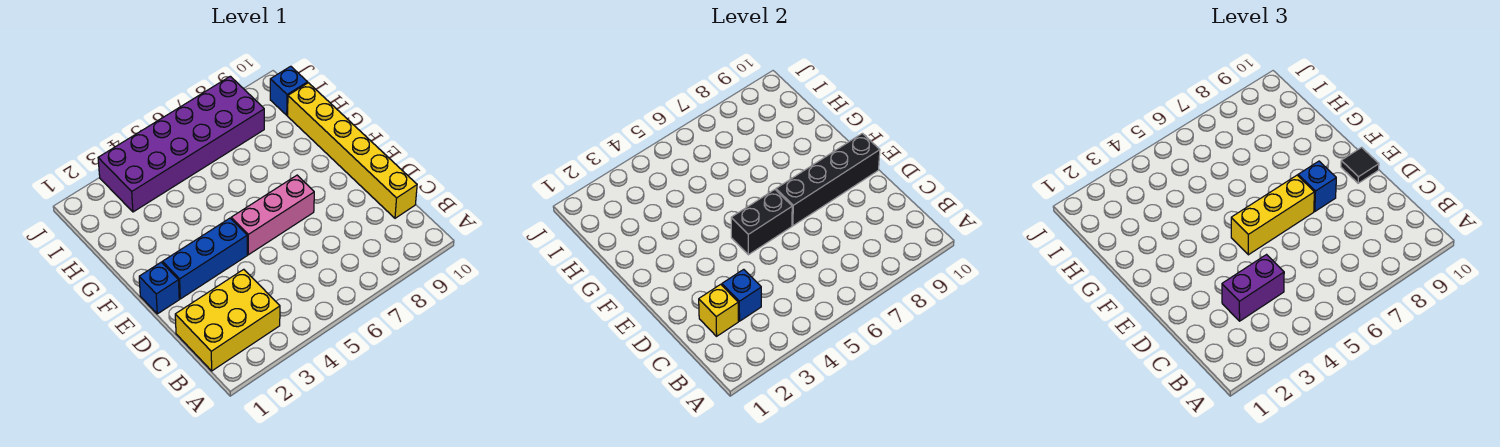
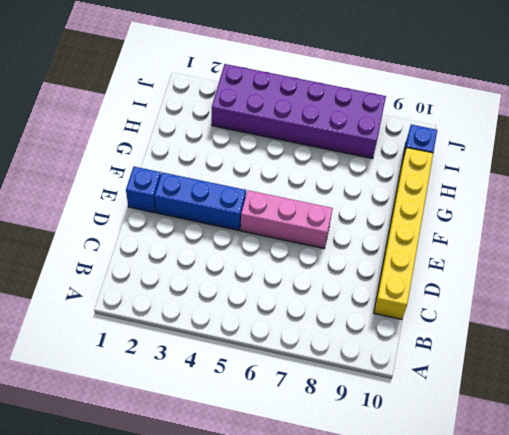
none -> yellow brick B1:C3 level 1
none -> yellow brick C2 level 2
none -> blue brick C3 level 2

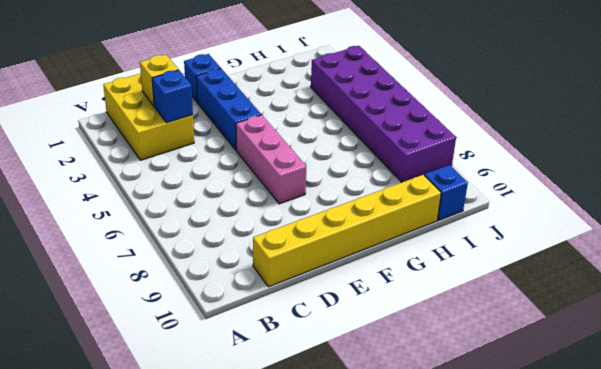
none -> black brick E5:E6 level 2
none -> black brick E7:E10 level 2
none -> purple brick C3:C4 level 3

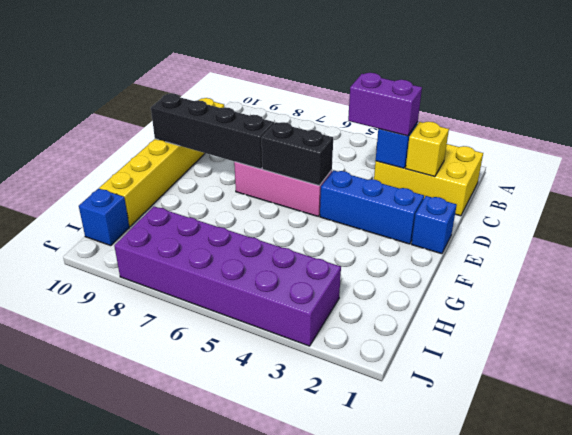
none -> yellow brick E5:E7 level 3
none -> blue brick E8 level 3
none -> black tile E10 level 3

